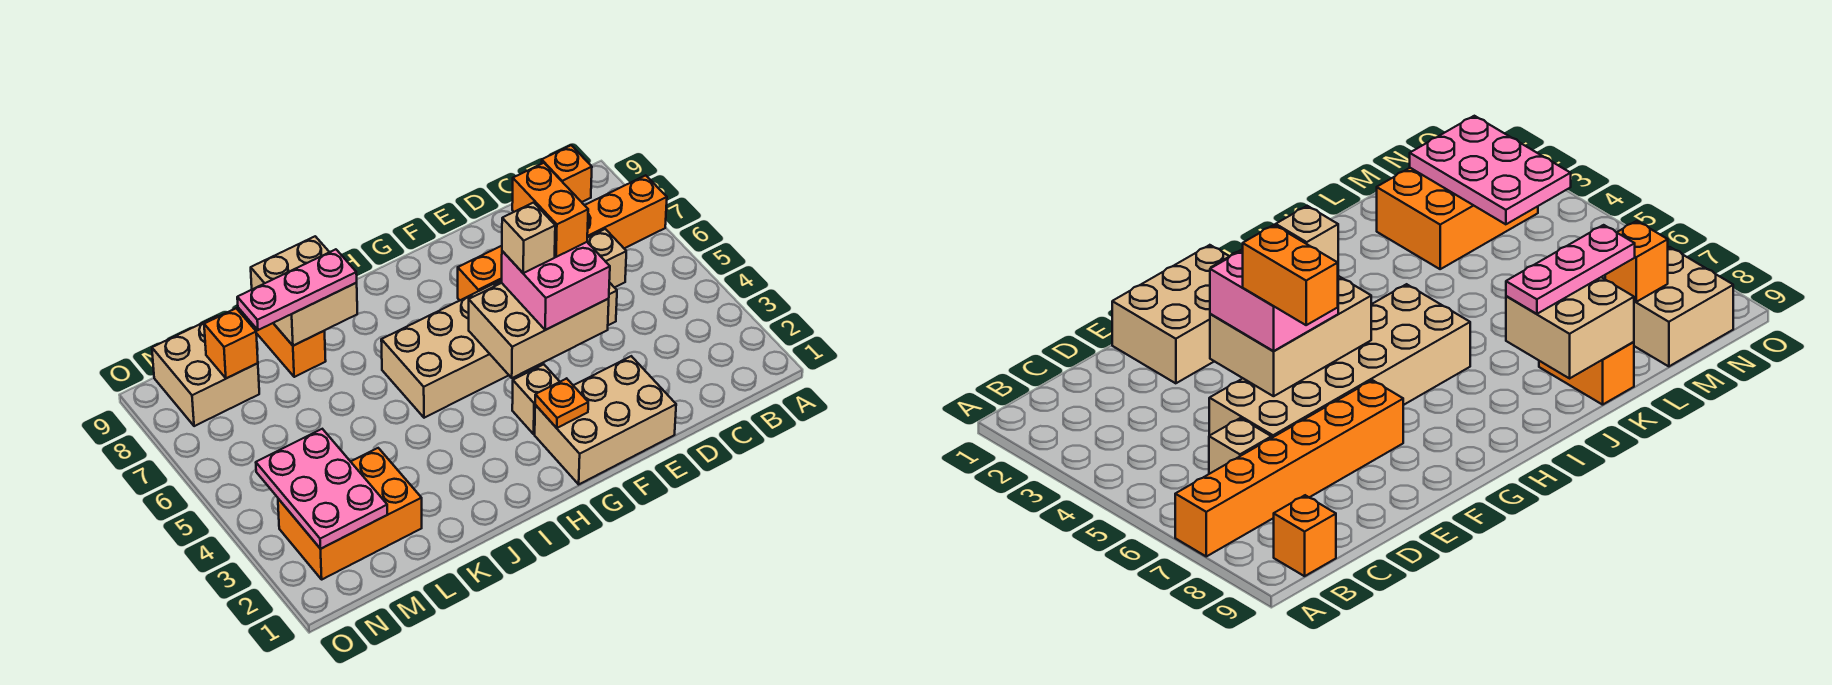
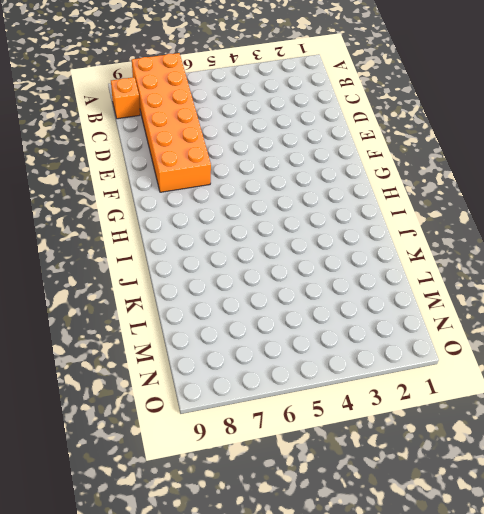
orange brick A7:F8 level 1 -> orange brick A7:F7 level 1
none -> tan brick C6 level 1
none -> tan brick D5:I6 level 1
none -> tan brick E1:G2 level 1

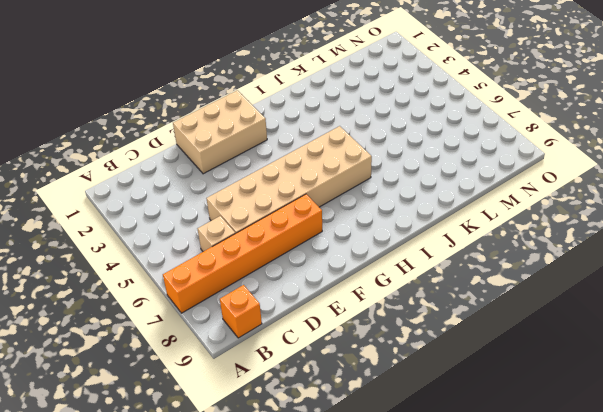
none -> tan brick G3 level 1
none -> orange brick K8:K9 level 1
none -> orange brick L2:N3 level 1

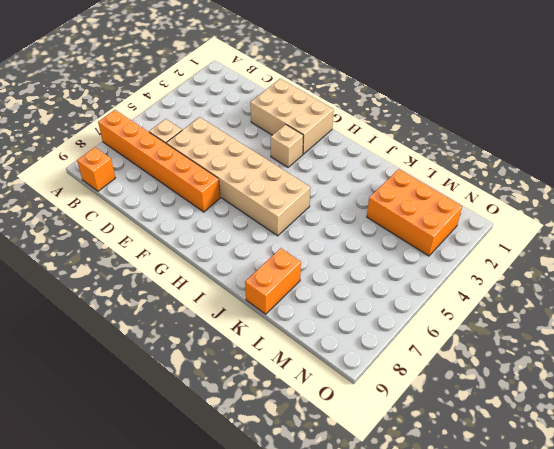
none -> tan brick M8:N9 level 1
none -> tan brick E4:G5 level 2
none -> orange plate G2 level 2

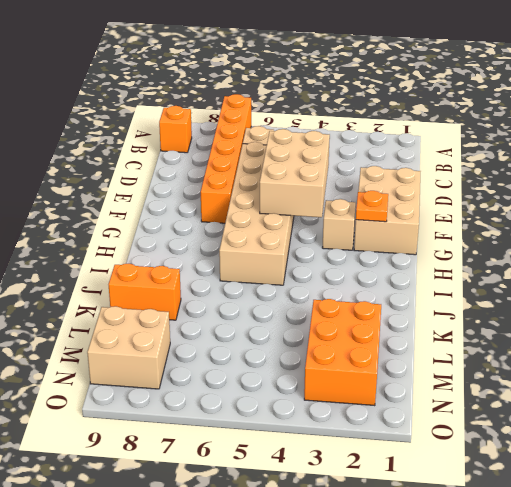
none -> tan brick J8:K9 level 2
none -> pink plate M2:N4 level 2
none -> orange brick M8 level 2

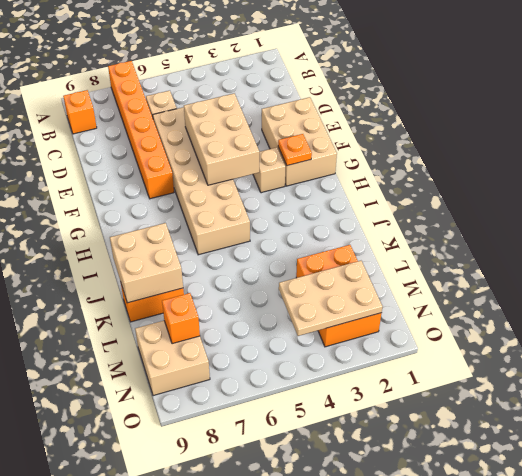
tan plate M2:N4 level 2 -> pink plate M2:N4 level 2
none -> pink brick E4:F5 level 3
none -> pink plate J8:L8 level 3
none -> orange brick E5:E6 level 4

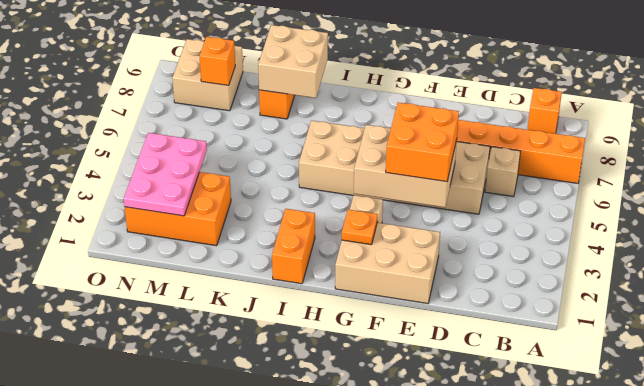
orange brick E4:F5 level 3 -> pink brick E4:F5 level 3
orange brick I1:I2 level 1 -> orange brick E5:E6 level 4
none -> pink plate J8:L8 level 3
none -> tan brick F5 level 4

